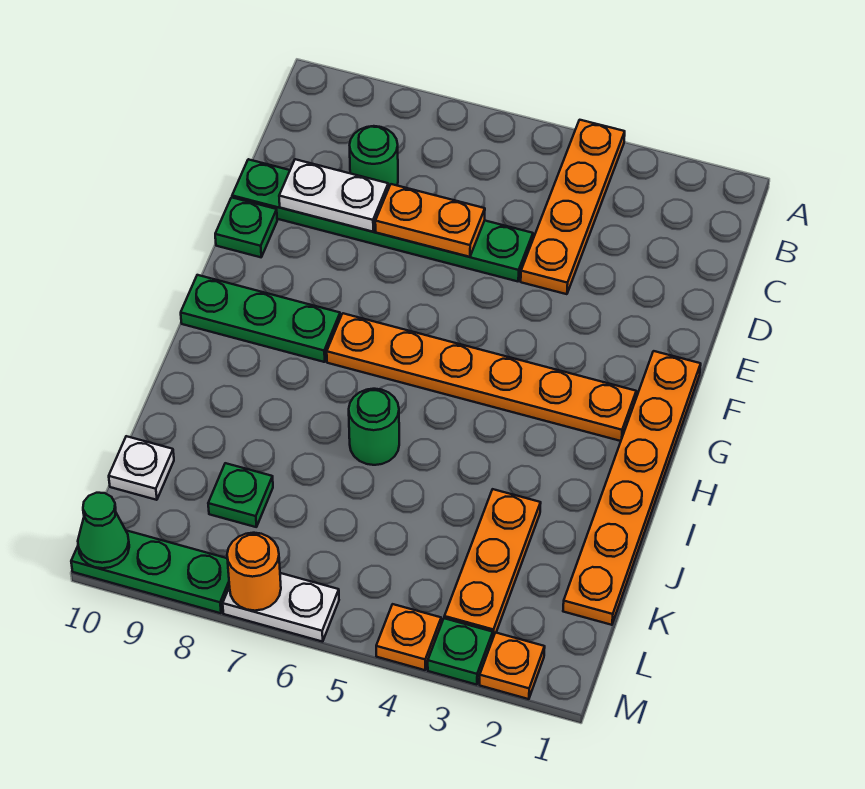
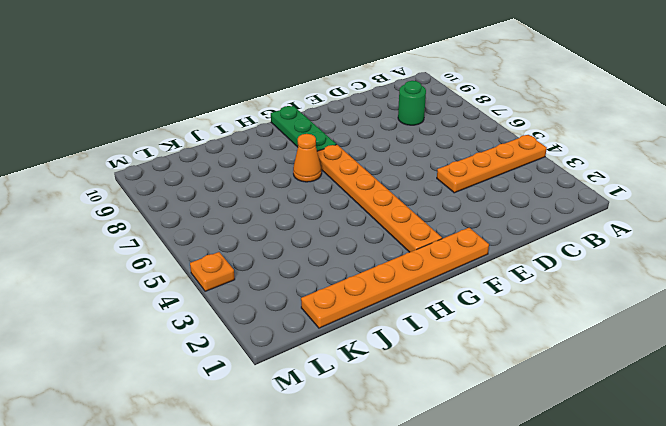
orange cone H7 level 1 -> none
none -> green plate D5:D10 level 1
none -> green plate E10 level 1
none -> green round brick I6 level 1

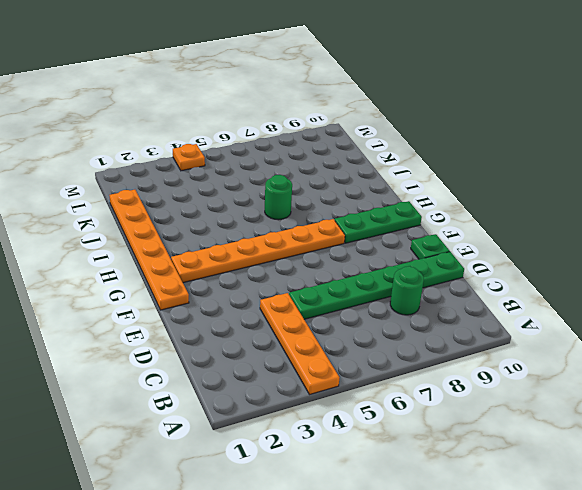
none -> orange plate J3:L3 level 1
none -> green plate K8 level 1
none -> white plate K10 level 1

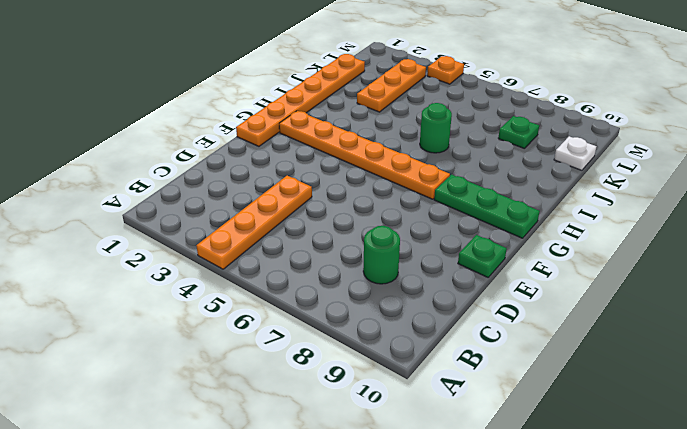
none -> green plate D5:D10 level 1
none -> orange plate M2 level 1
none -> green plate M3 level 1

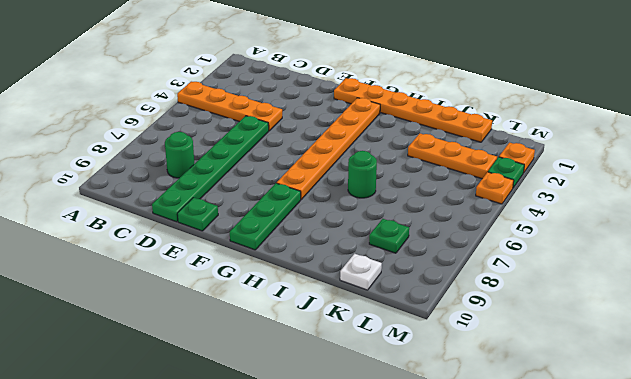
none -> white plate M6:M7 level 1
none -> green plate M8:M10 level 1
none -> orange plate D6:D7 level 2

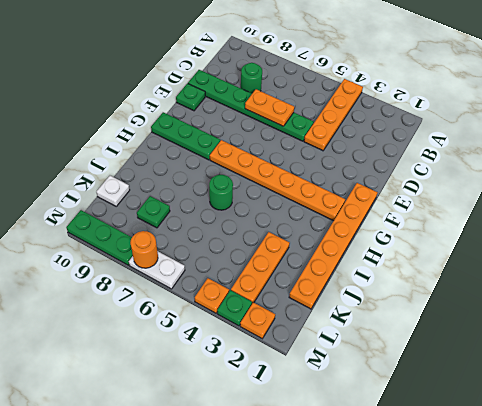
none -> white plate D8:D9 level 2
none -> green cone M10 level 2

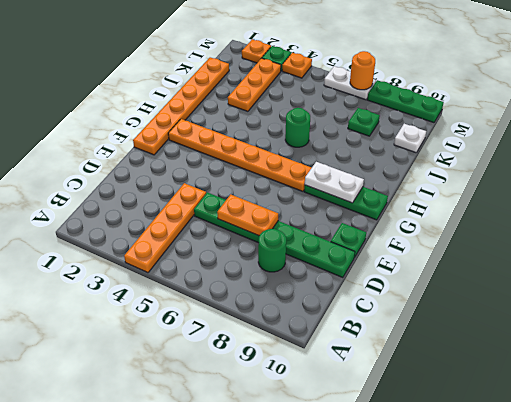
white plate G8:G9 level 2 -> white plate D8:D9 level 2
none -> green cone M10 level 2

